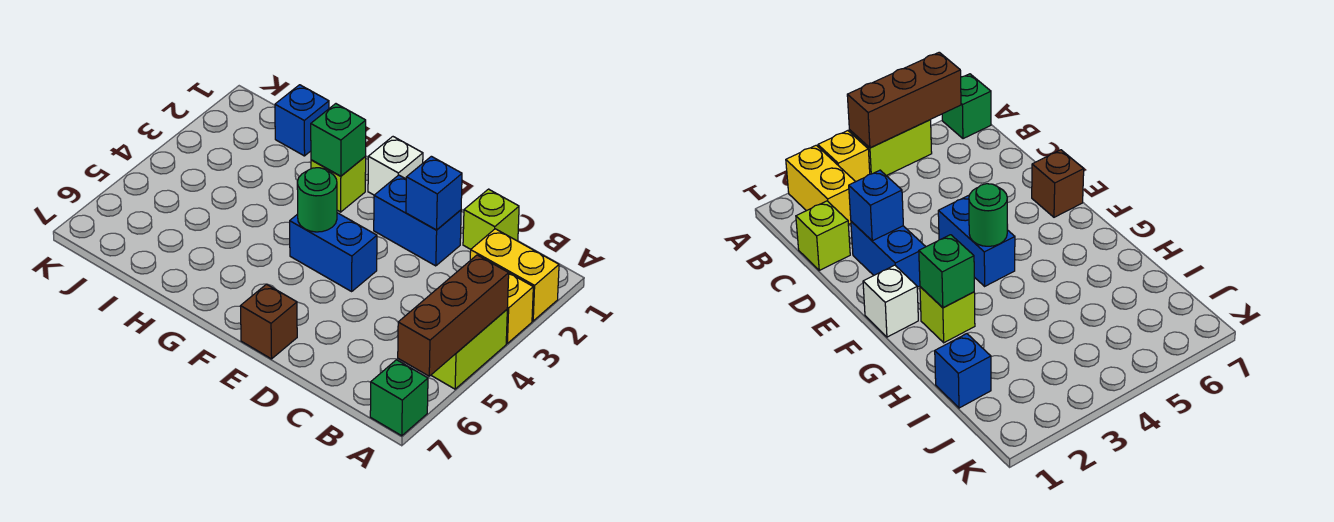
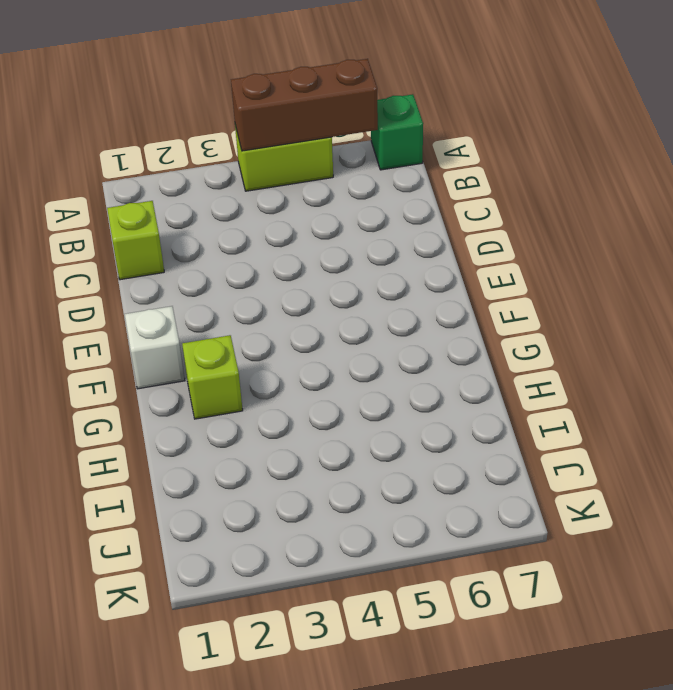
none -> yellow brick A2:B2 level 1
none -> yellow brick A3 level 1
none -> blue brick D2:E2 level 1

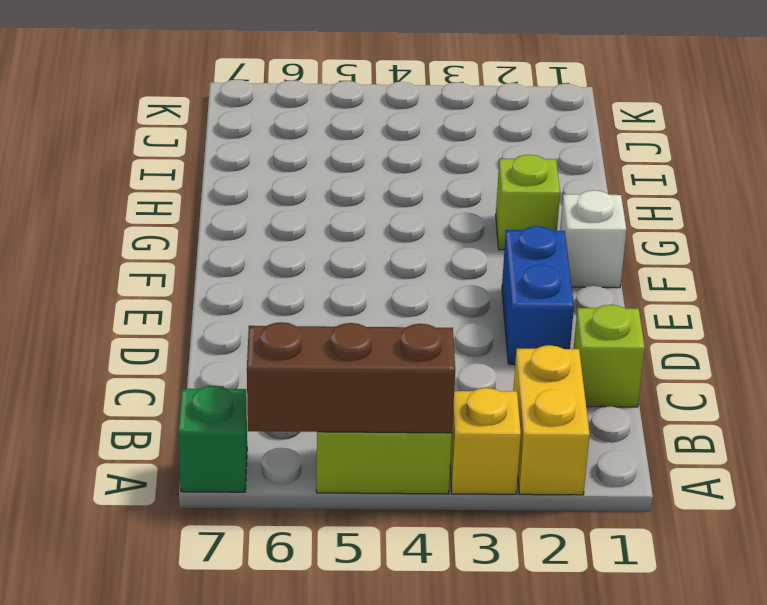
none -> blue brick E4:F4 level 1
none -> brown brick E7 level 1
none -> blue brick I1 level 1

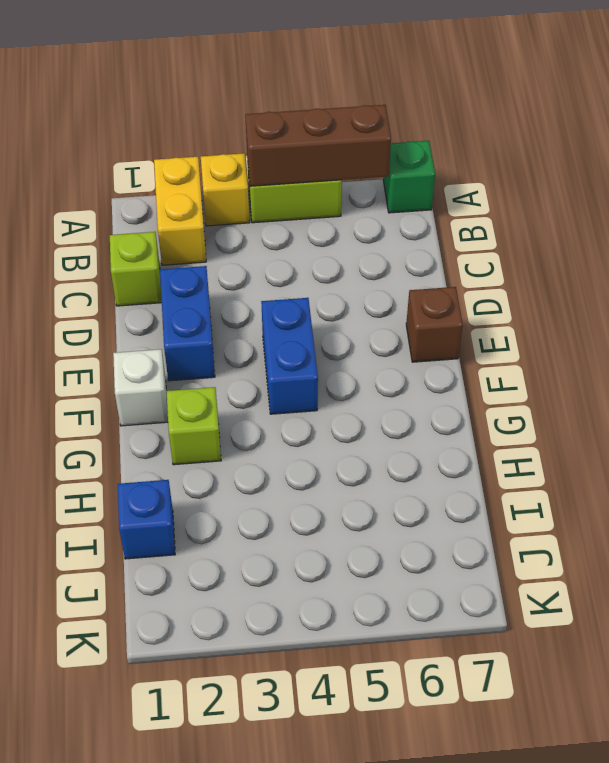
none -> blue brick D2 level 2
none -> green round brick F4 level 2
none -> green brick G2 level 2

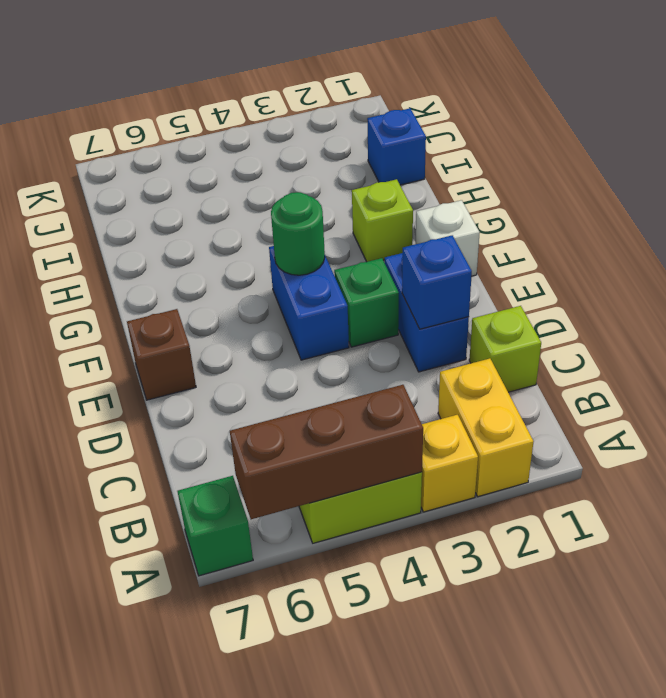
green brick E3 level 1 -> green brick G2 level 2

